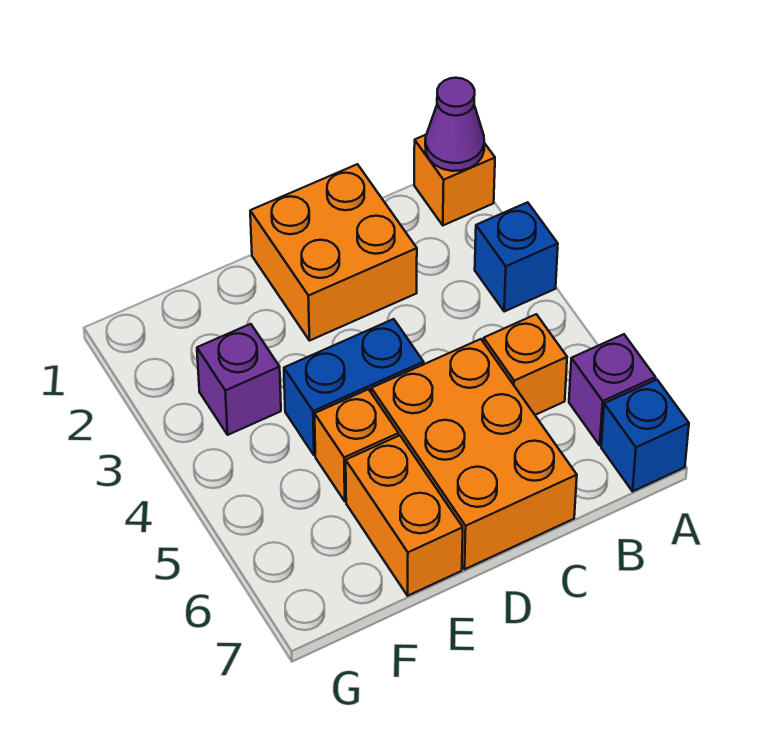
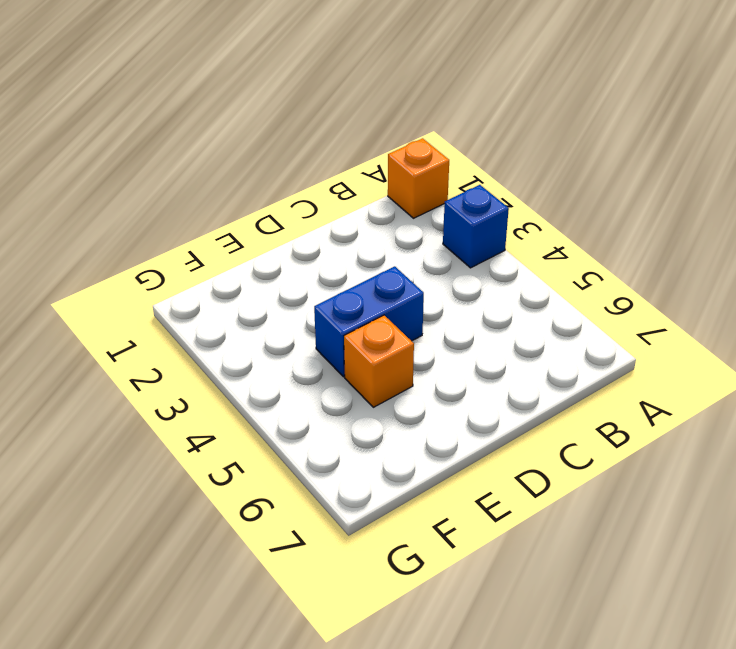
none -> purple brick A6 level 1
none -> blue brick A7 level 1
none -> orange brick B5 level 1

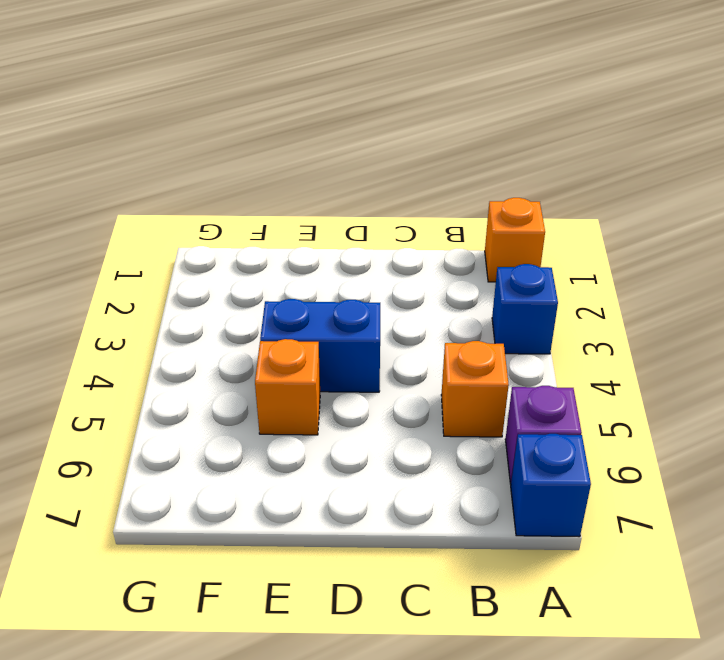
none -> orange brick C1:D2 level 1
none -> orange brick C5:D7 level 1
none -> orange brick E6:E7 level 1

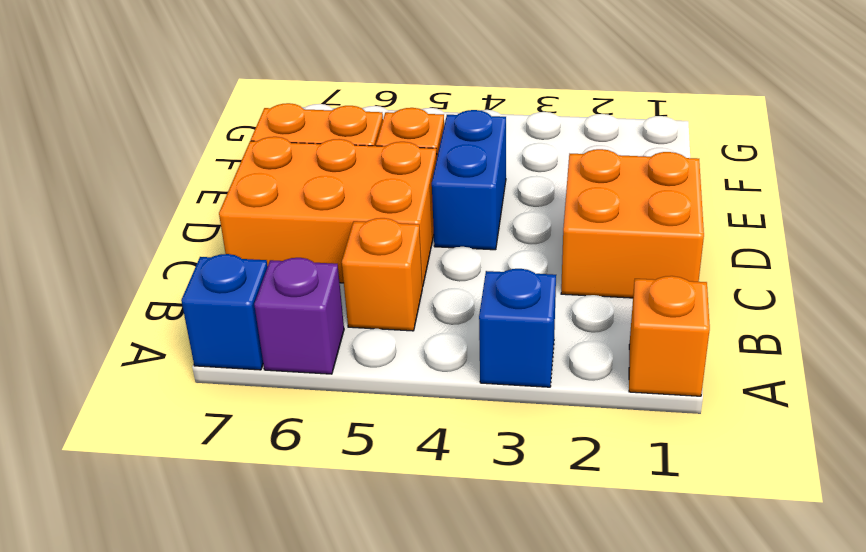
none -> purple brick F3 level 1
none -> purple cone A1 level 2

